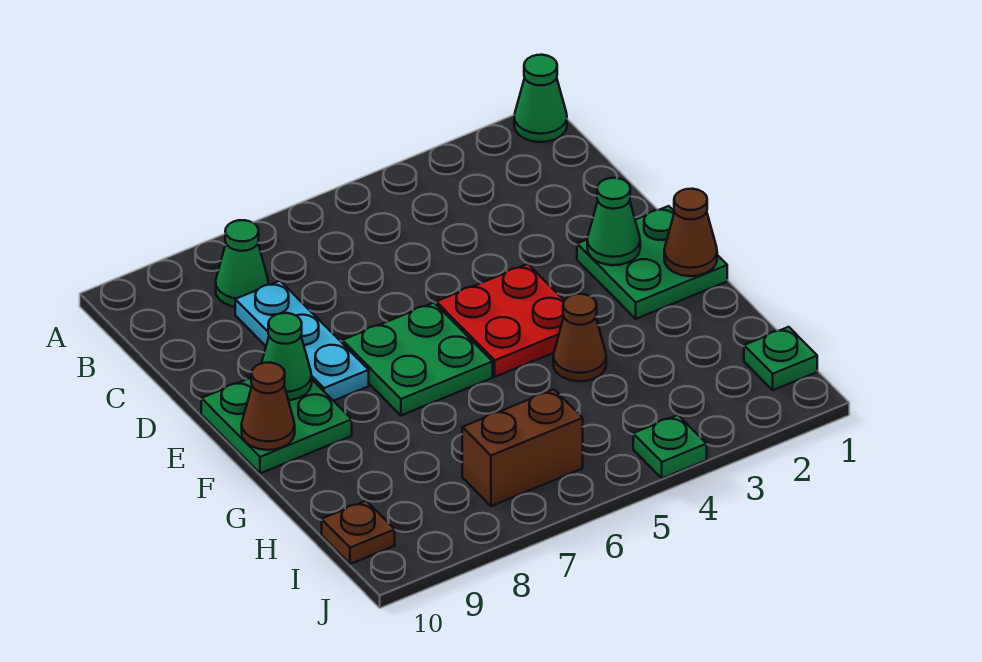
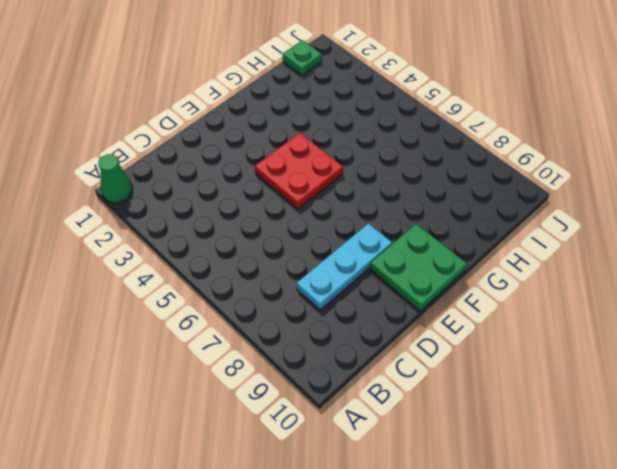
none -> green cone B8 level 1
none -> green plate E1:F2 level 1
none -> green plate E6:F7 level 1

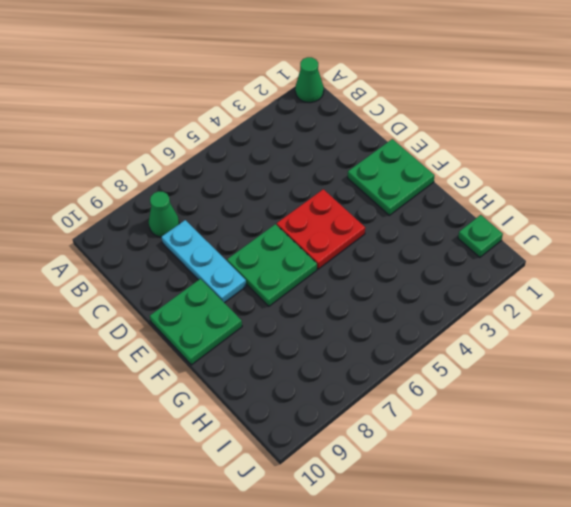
none -> brown cone G4 level 1
none -> brown brick I6:I7 level 1
none -> brown plate I10 level 1

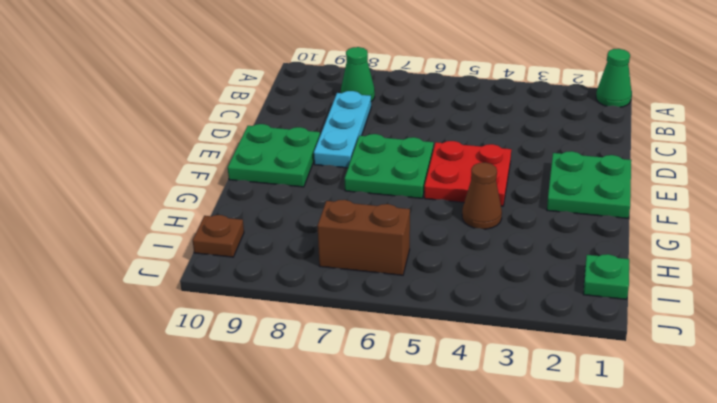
none -> green plate J4 level 1
none -> green cone E2 level 2
none -> green cone E9 level 2

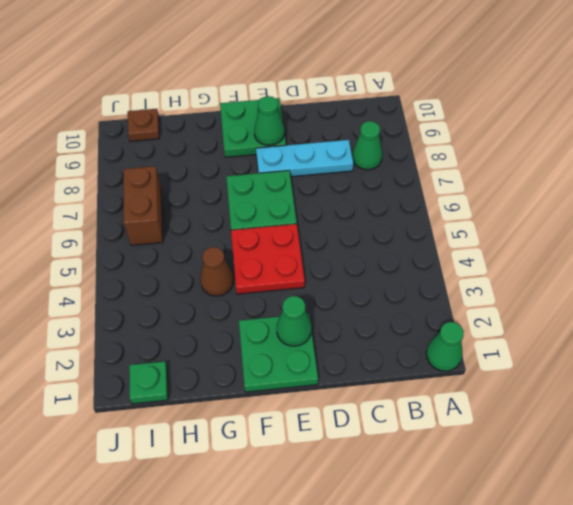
none -> green plate J4 level 1
none -> brown cone F1 level 2
none -> brown cone F10 level 2

